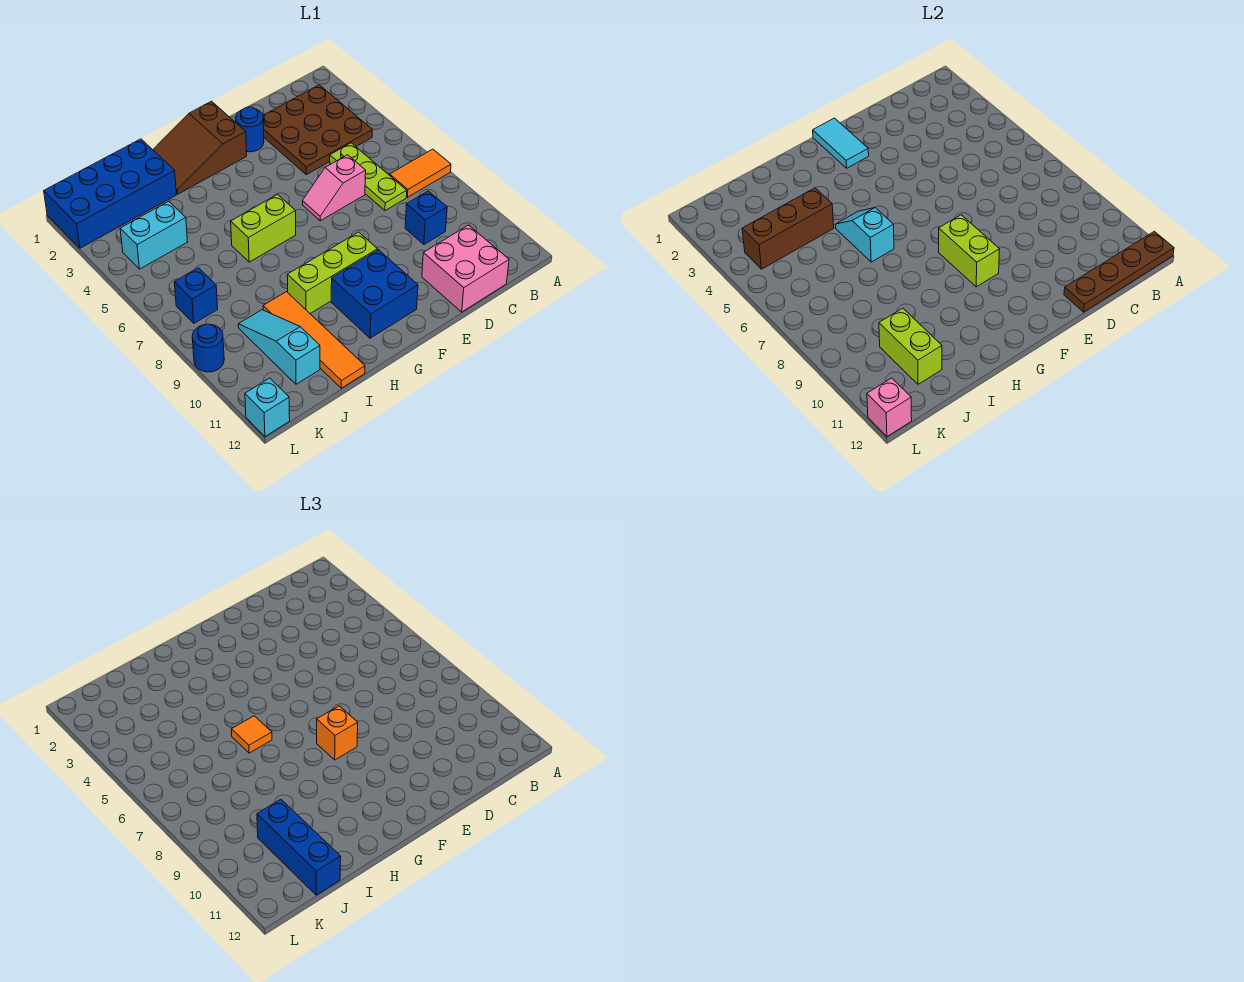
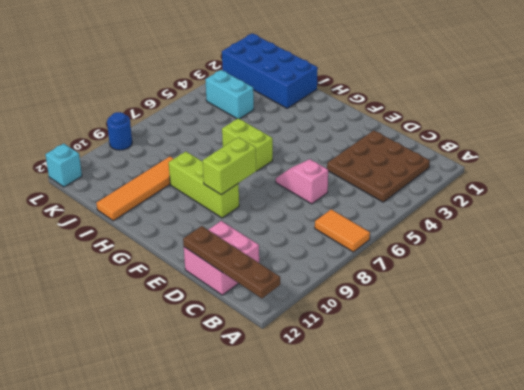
none -> lime plate C5:C7 level 1
none -> blue brick C9 level 1
none -> blue round brick E2 level 1

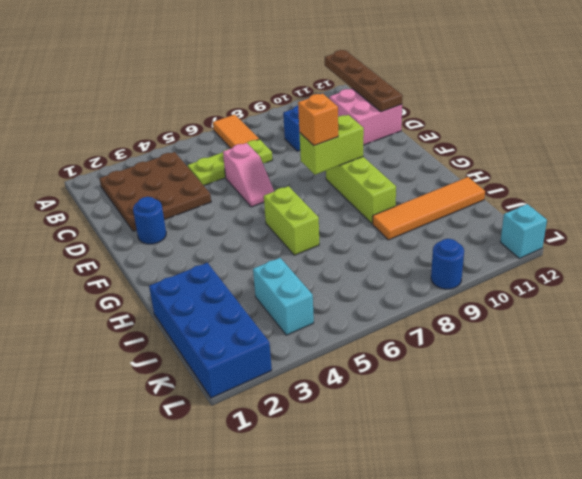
none -> brown slope F1:H2 level 1 top F
none -> blue brick F10:G11 level 1
none -> cyan slope J9:J11 level 1 top 11

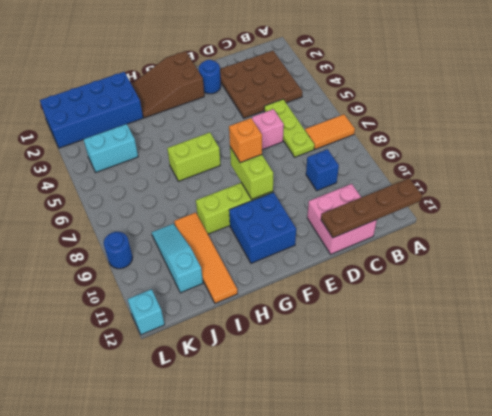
none -> blue brick K7 level 1
none -> cyan tile F1:F2 level 2
none -> cyan slope H5:H6 level 2 top 6

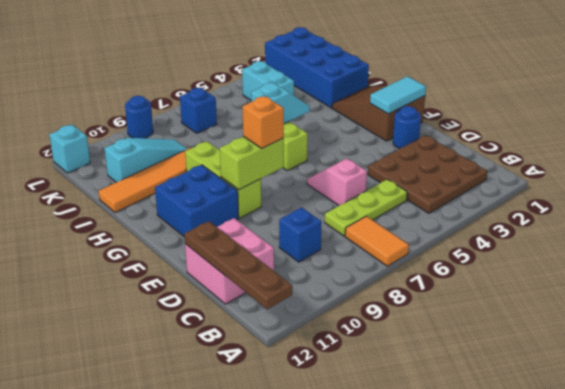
none -> brown brick I4:K4 level 2
none -> lime brick J10:J11 level 2
none -> pink brick L12 level 2

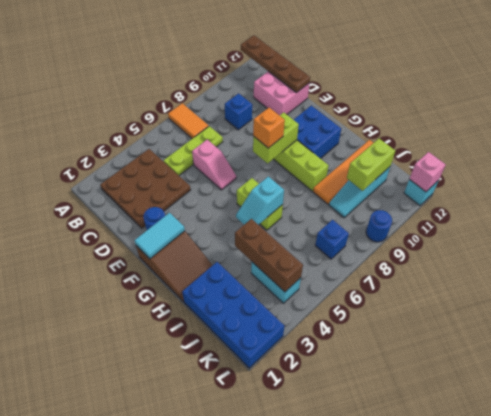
none -> orange tile H6 level 3
none -> blue brick J10:J12 level 3

